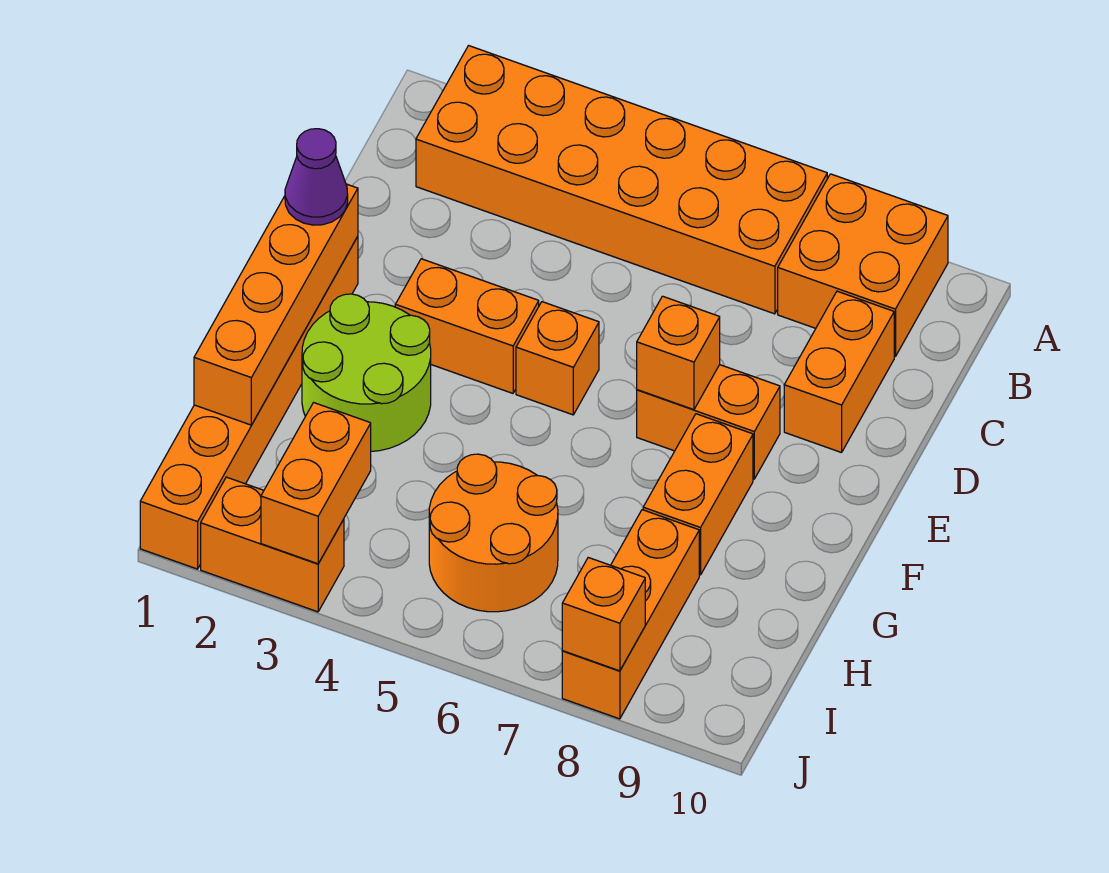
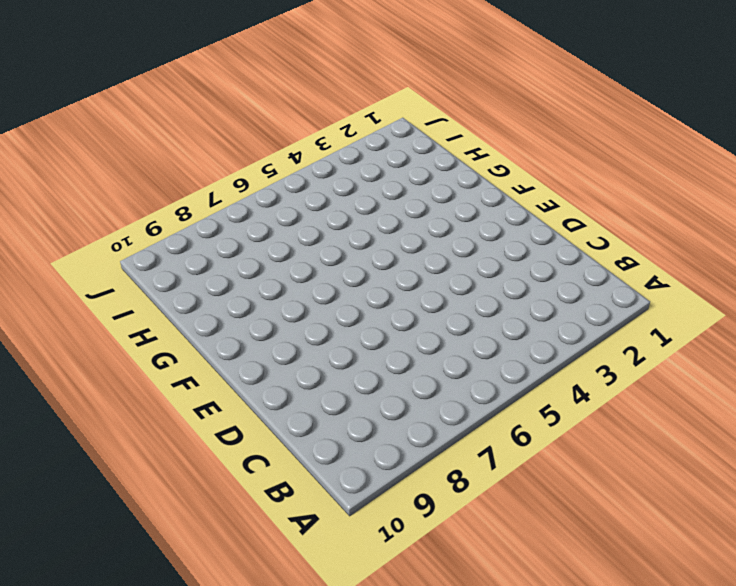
none -> orange brick A2:B7 level 1
none -> orange brick A8:B9 level 1
none -> orange brick C9:D9 level 1

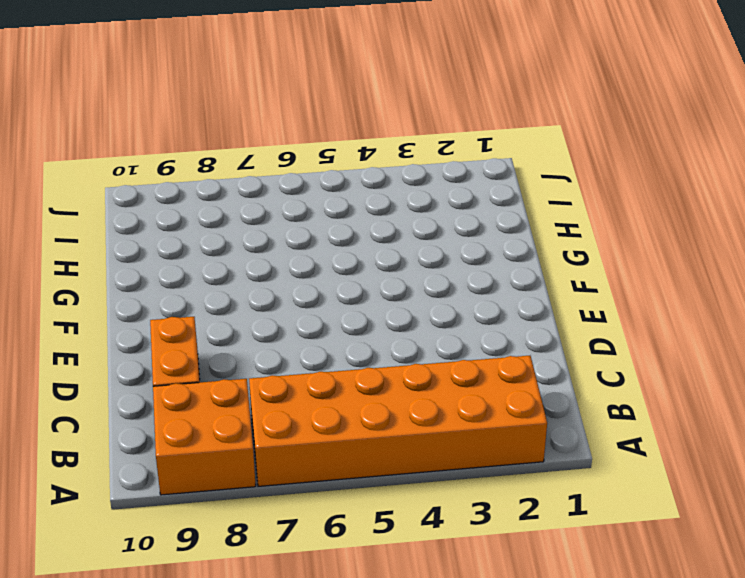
none -> orange brick E1:J1 level 1
none -> orange brick E3:E4 level 1
none -> orange brick E5 level 1

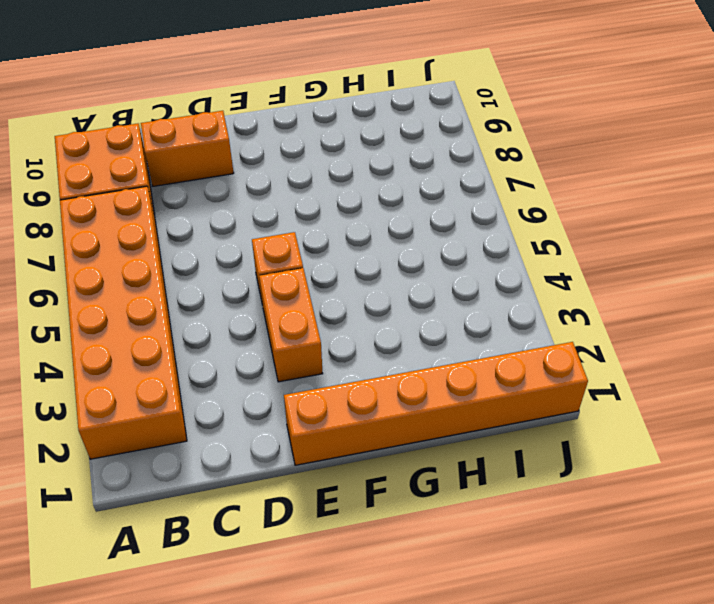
none -> orange brick E7:E8 level 1
none -> lime round brick F2:G3 level 1
none -> orange brick F8:G8 level 1

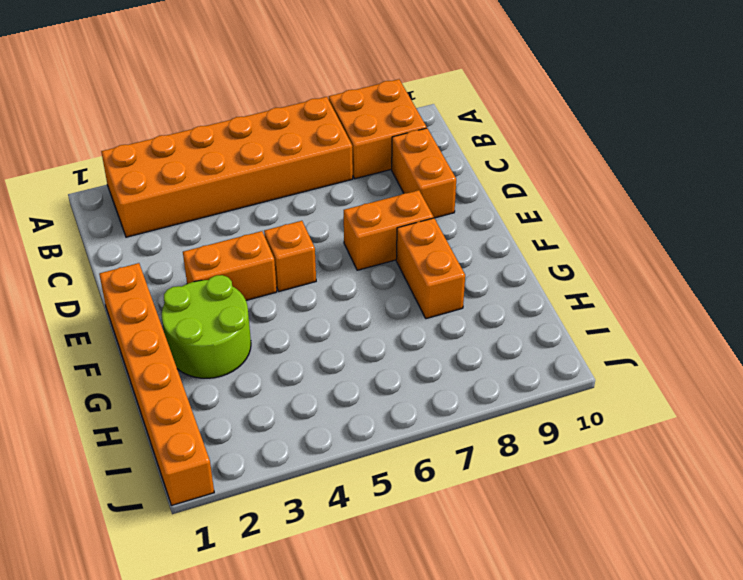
none -> orange round brick H5:I6 level 1
none -> orange brick H8:J8 level 1
none -> orange brick J2:J3 level 1

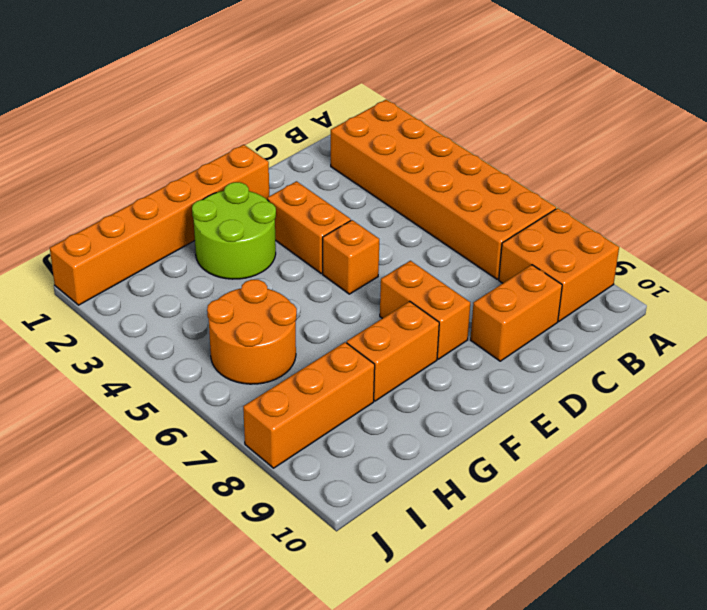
none -> orange brick J2:J3 level 1
none -> orange brick E1:H1 level 2
none -> orange brick E7 level 2

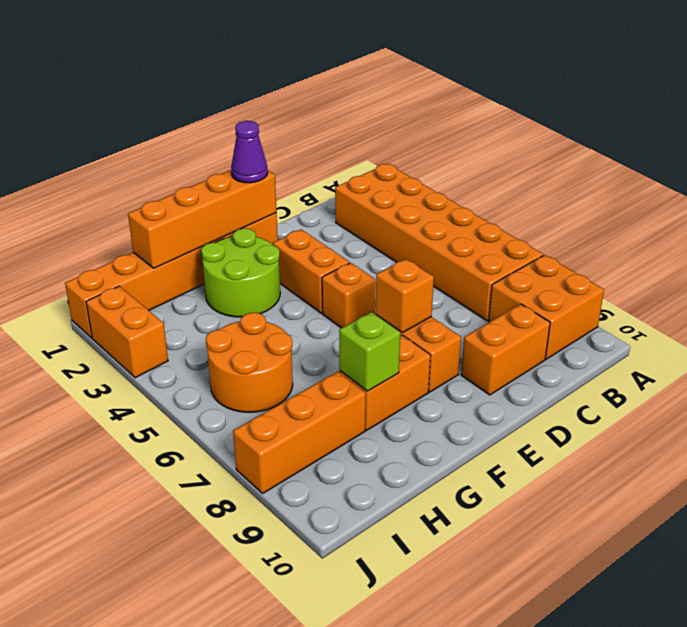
lime brick G8 level 2 -> none
none -> orange brick I3:J3 level 2
none -> orange brick J8 level 2

